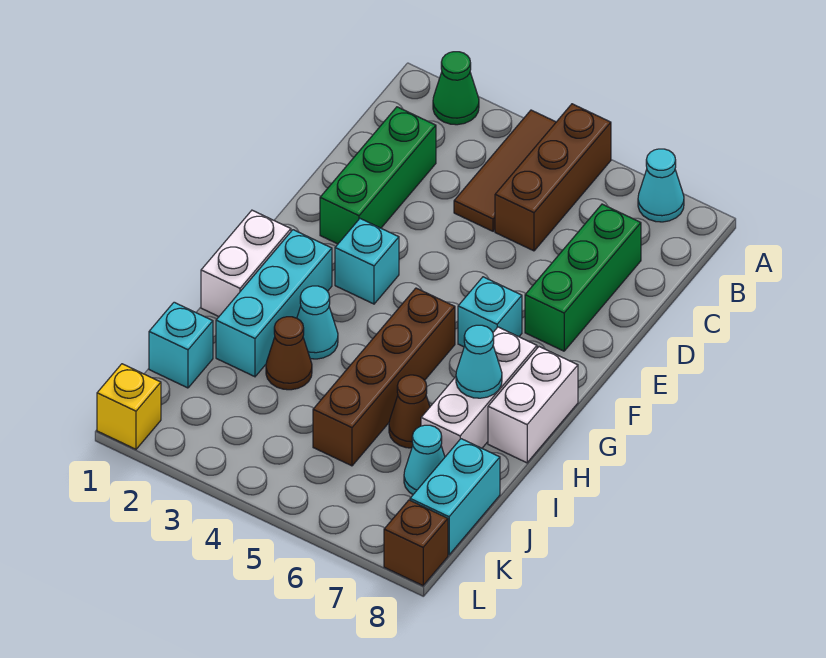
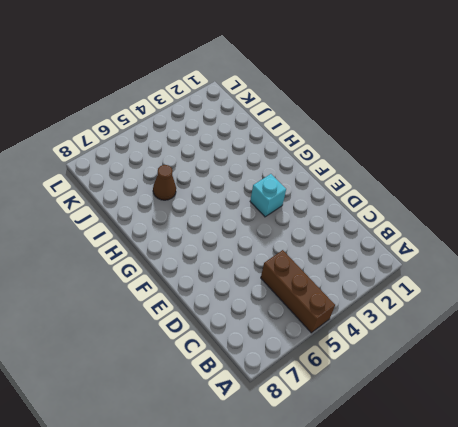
none -> green cone A2 level 1
none -> brown tile A4:C4 level 1
none -> cyan cone A7 level 1

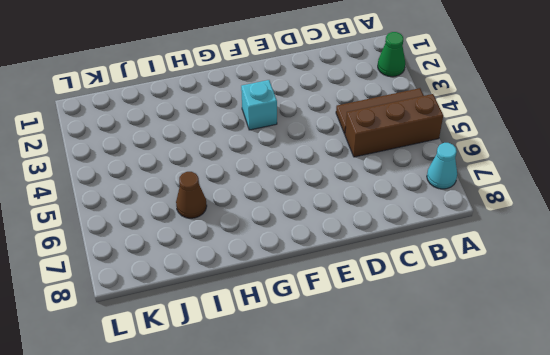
none -> green brick C2:E2 level 1
none -> green brick C7:E7 level 1
none -> cyan brick F6 level 1

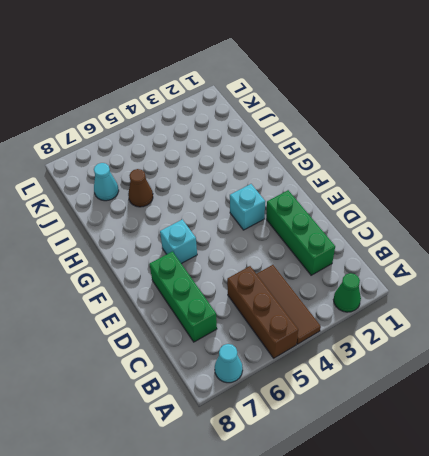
none -> white brick G1:H1 level 1
none -> cyan brick G2:I2 level 1
none -> brown brick G5:J5 level 1

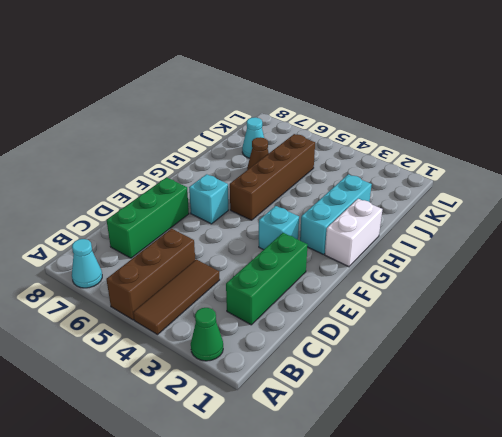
none -> white brick G7:I7 level 1
none -> white brick G8:H8 level 1
none -> cyan cone H3 level 1

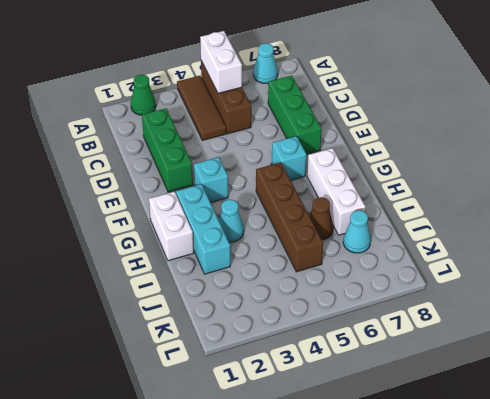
white brick A5:B5 level 2 -> white brick G8:H8 level 1
none -> brown cone I3 level 1
none -> cyan brick J1 level 1
none -> cyan brick J8:K8 level 1

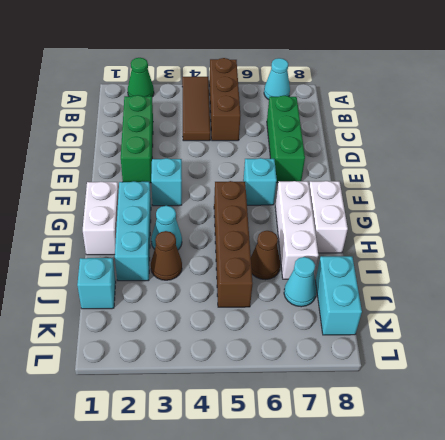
none -> yellow brick L1 level 1
none -> brown brick L8 level 1
none -> cyan cone H7 level 2

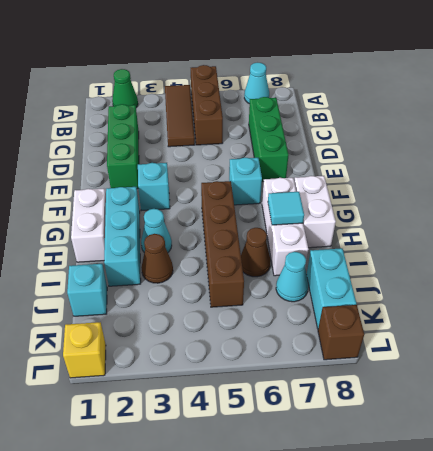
cyan tile H7 level 2 -> cyan cone H7 level 2

